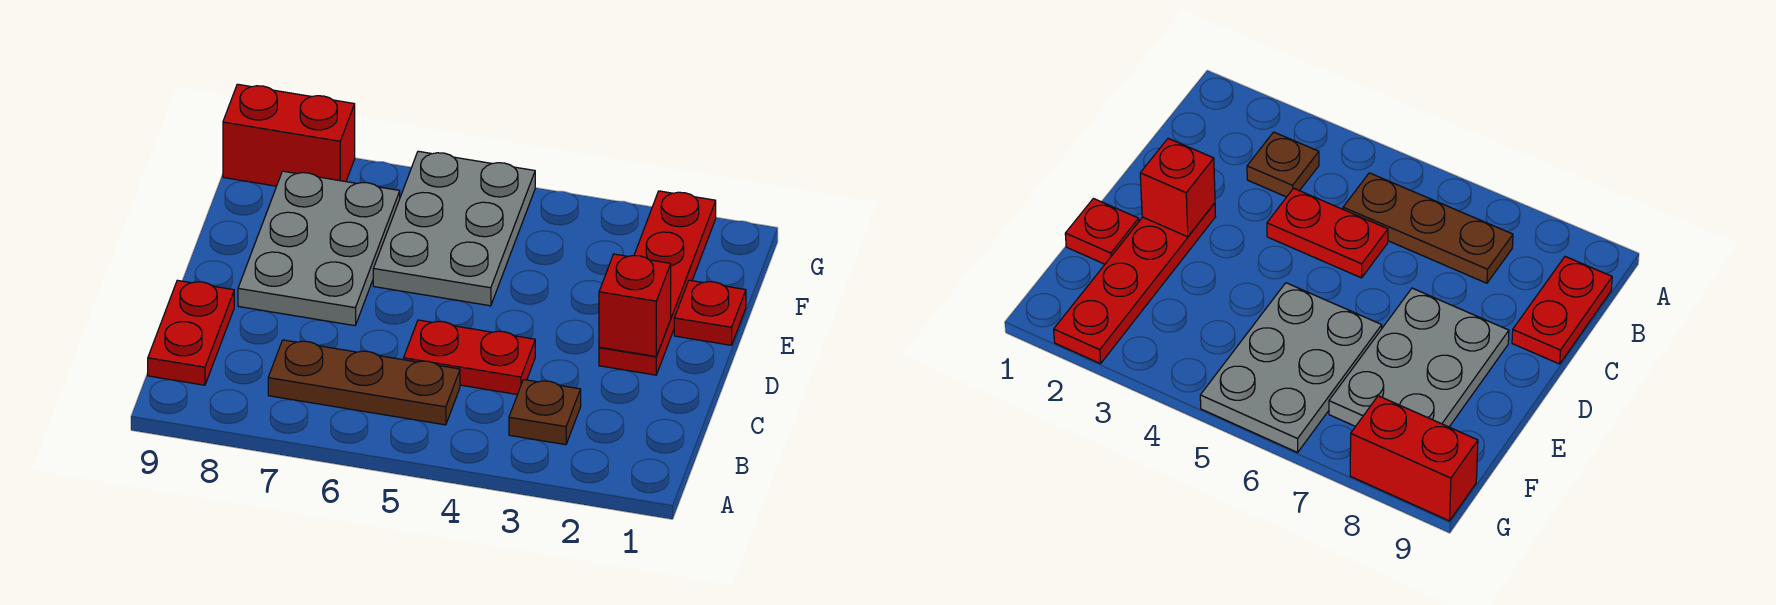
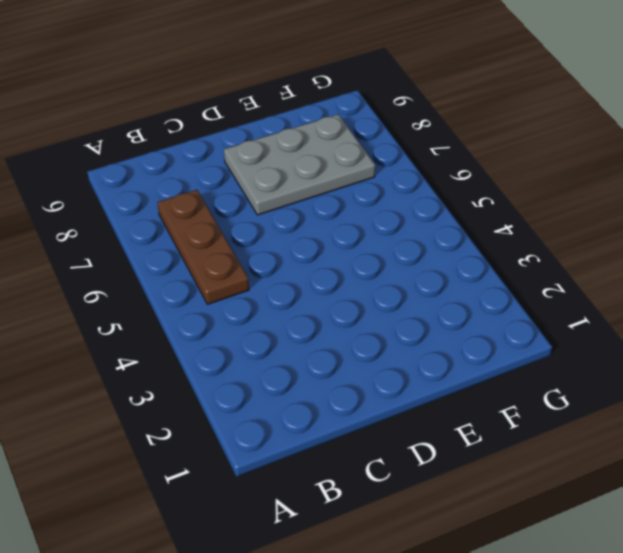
none -> brown plate B3 level 1
none -> red plate B9:C9 level 1

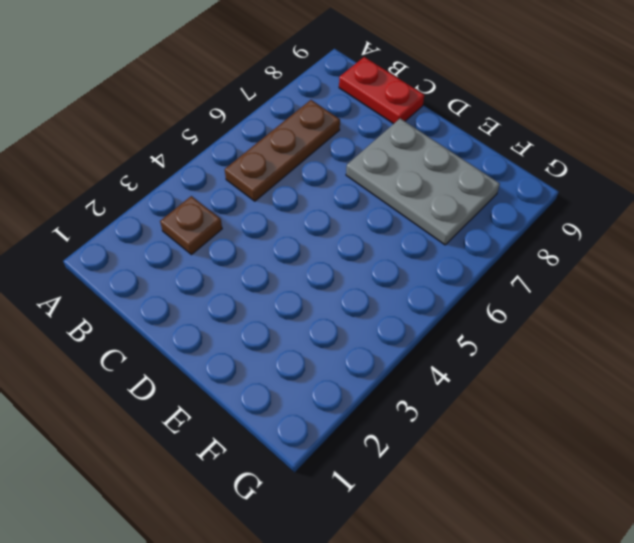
none -> red plate C4:C5 level 1
none -> red plate D2:G2 level 1

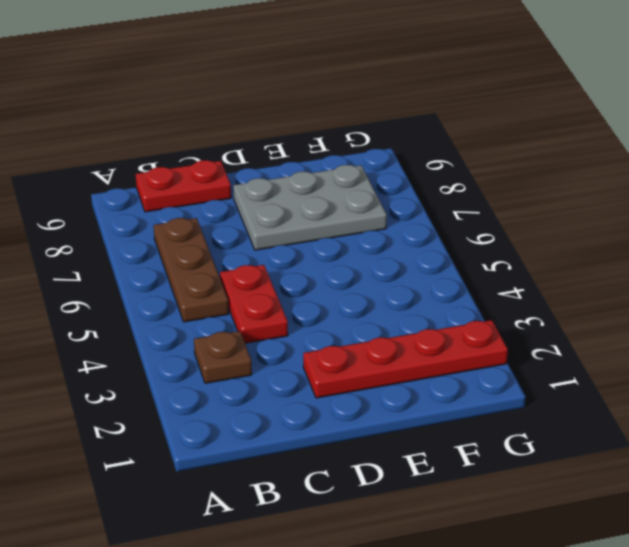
none -> red plate E1 level 1
none -> grey plate E5:G6 level 1

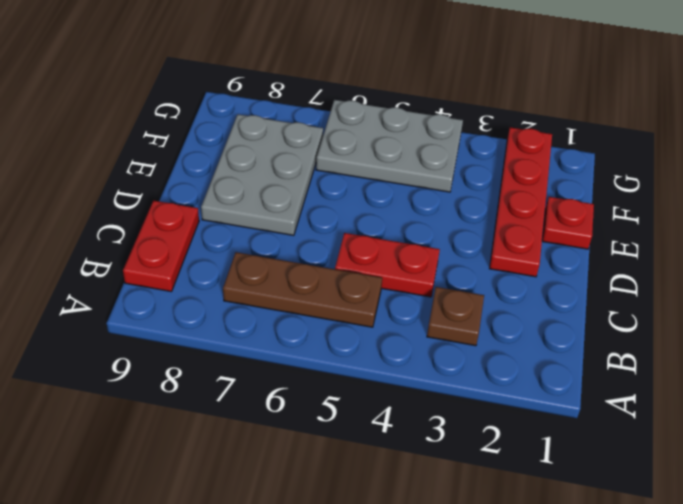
grey plate F4:G6 level 1 -> grey plate E5:G6 level 1
none -> red brick G8:G9 level 1
none -> red brick D2 level 2

